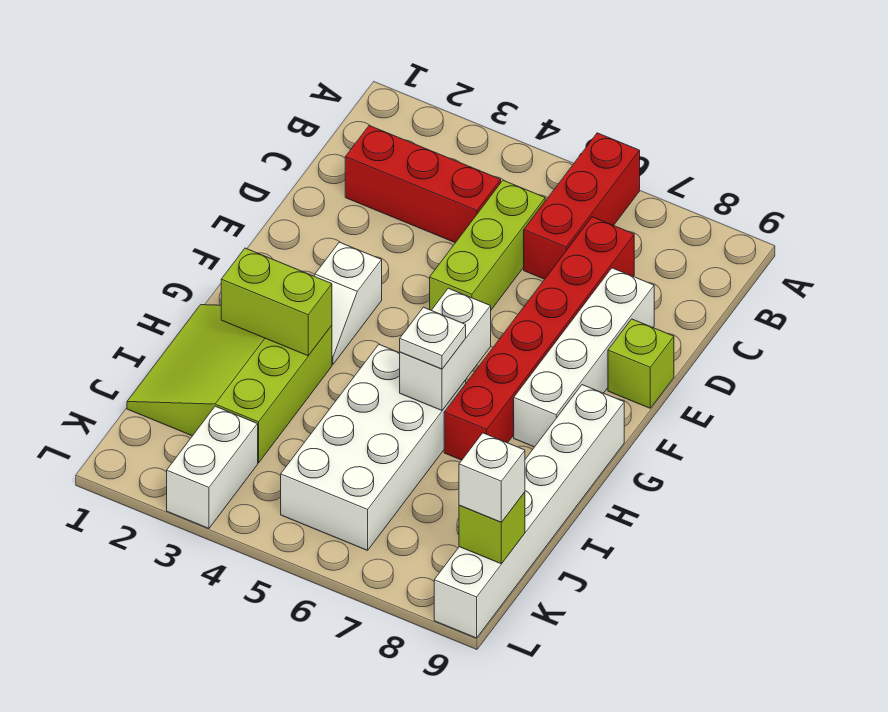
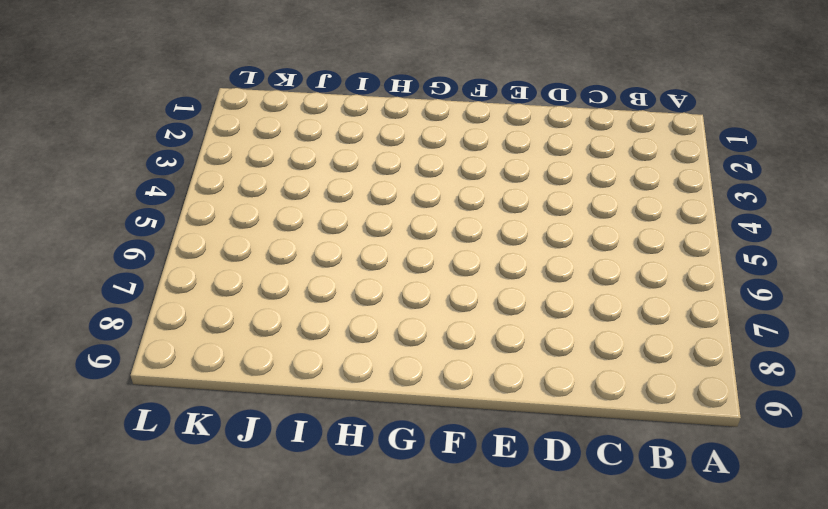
none -> red brick A6:C6 level 1
none -> red brick C2:C4 level 1
none -> lime brick C5:E5 level 1

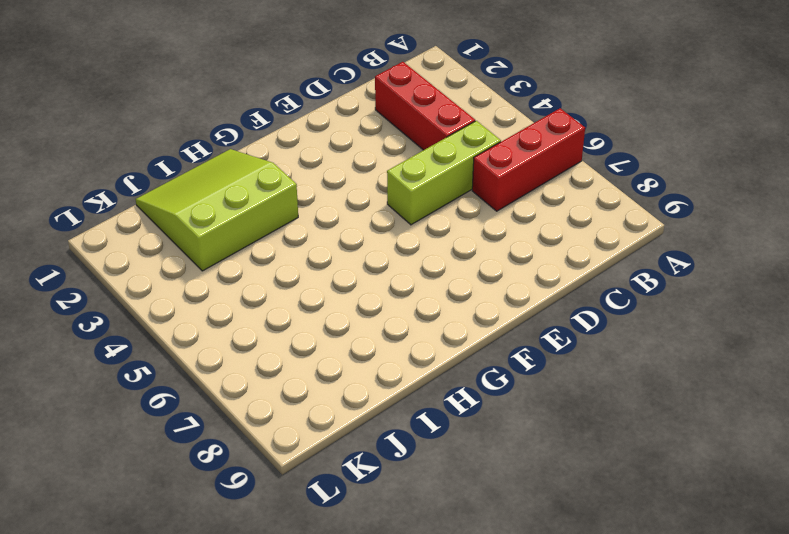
none -> red brick C7:H7 level 1
none -> white brick D8:G8 level 1
none -> lime brick E9 level 1

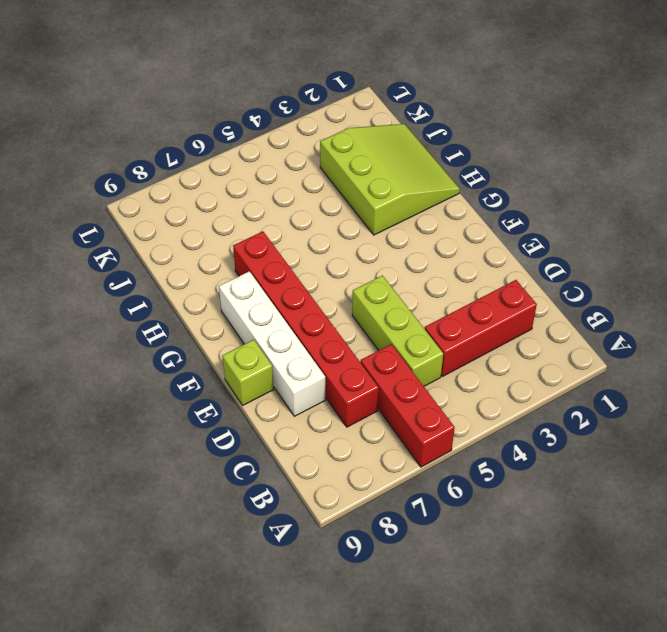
none -> white slope F3:G3 level 1 top F
none -> white brick G9:L9 level 1
none -> white brick H5:K6 level 1

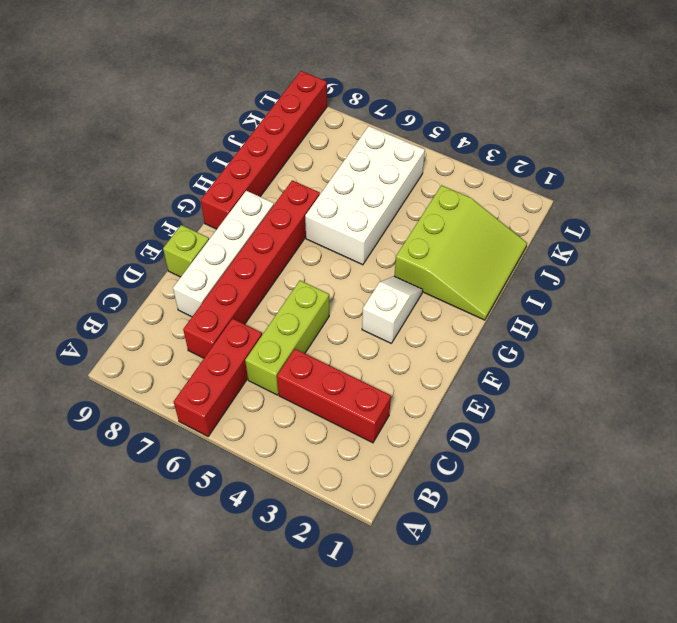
red brick G9:L9 level 1 -> white brick G9:L9 level 1
none -> white brick K3:L3 level 1
none -> white brick G6:H6 level 2
none -> lime brick H2:H3 level 2

